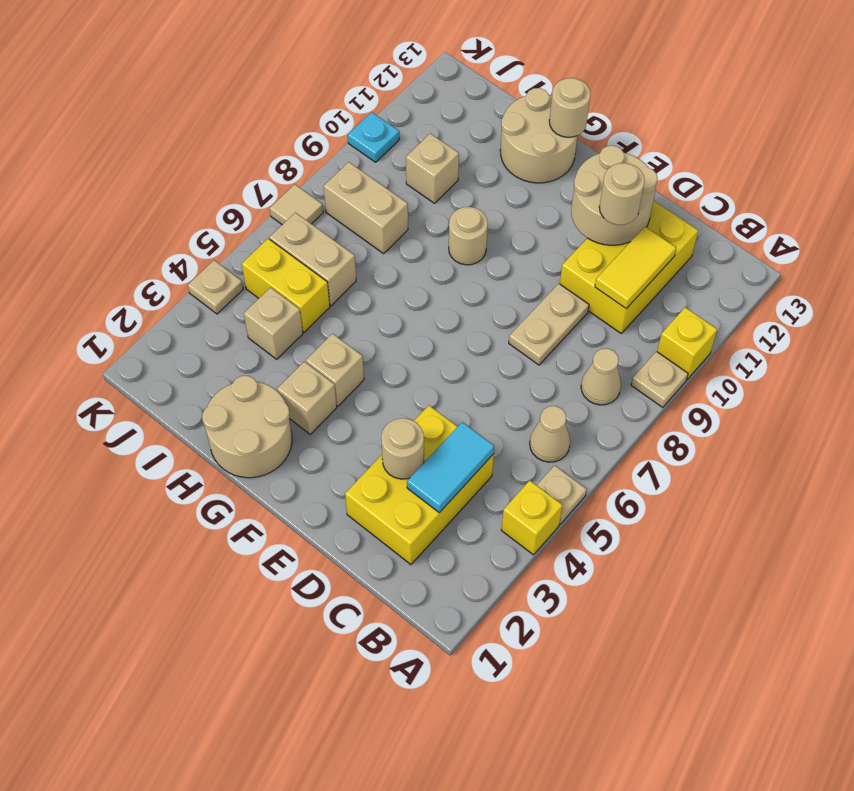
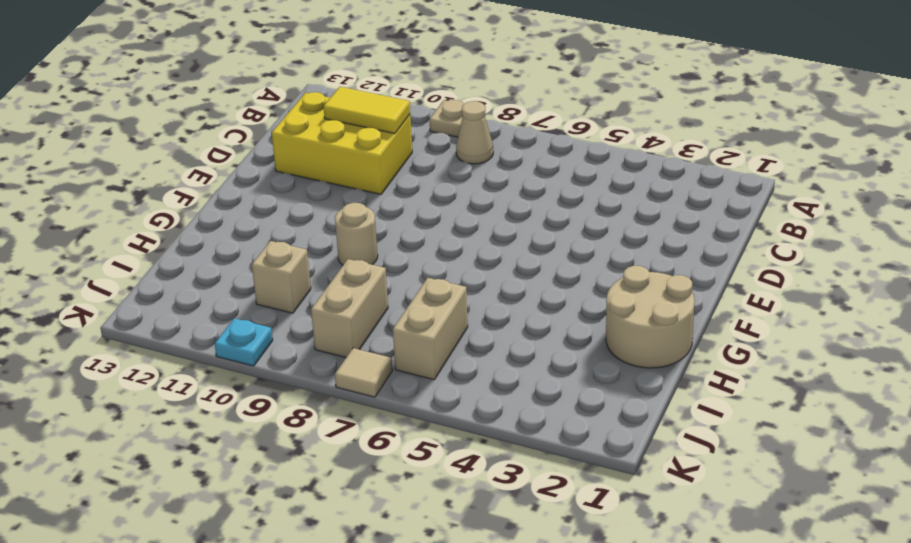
none -> yellow brick A4 level 1
none -> tan plate A5 level 1
none -> yellow brick A10 level 1

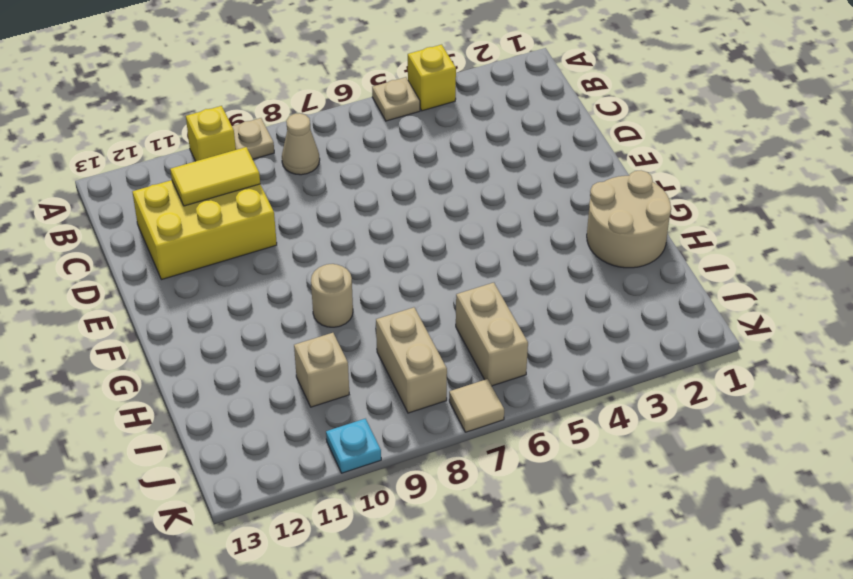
none -> tan cone B6 level 1
none -> yellow brick C2:D4 level 1
none -> tan plate D8:D9 level 1

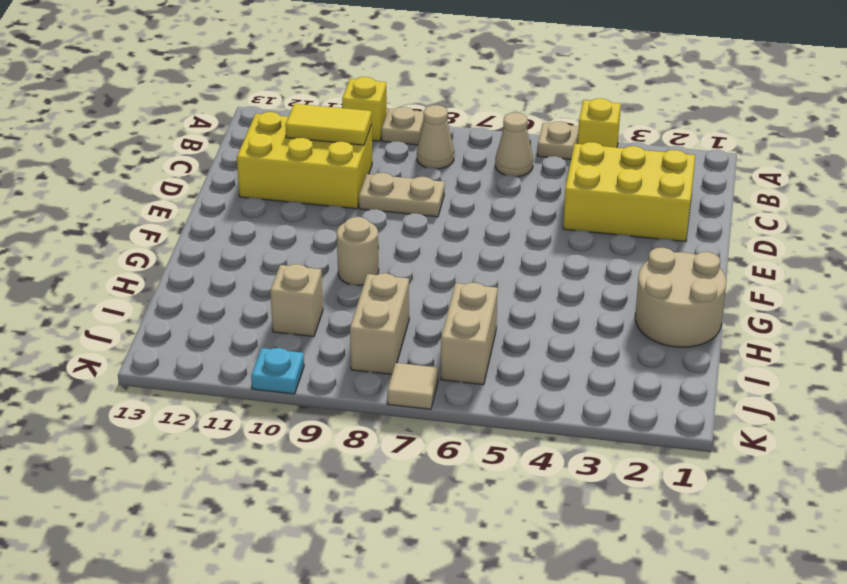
none -> tan brick G3 level 1
none -> tan brick G4 level 1
none -> tan round brick G12:H13 level 1

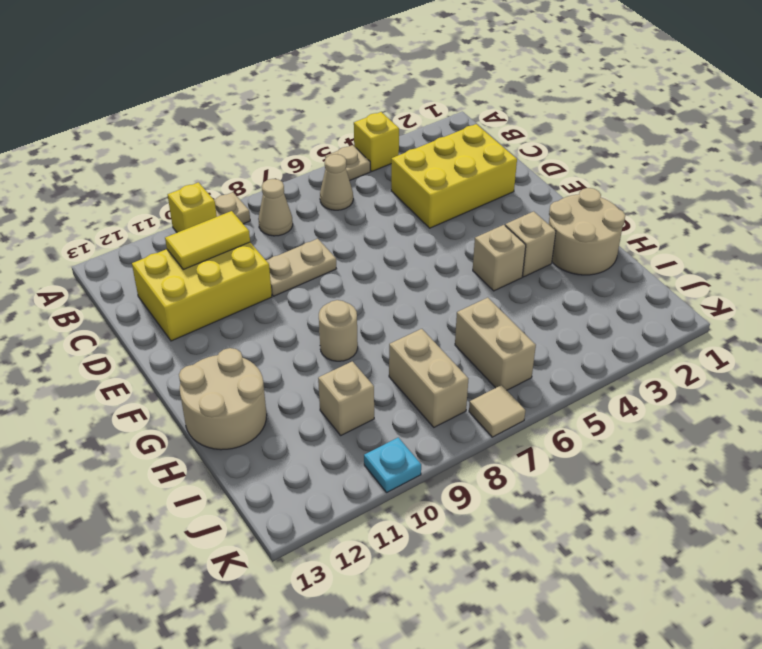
none -> tan brick I4 level 1
none -> yellow brick I5:J5 level 1
none -> tan plate K4 level 1

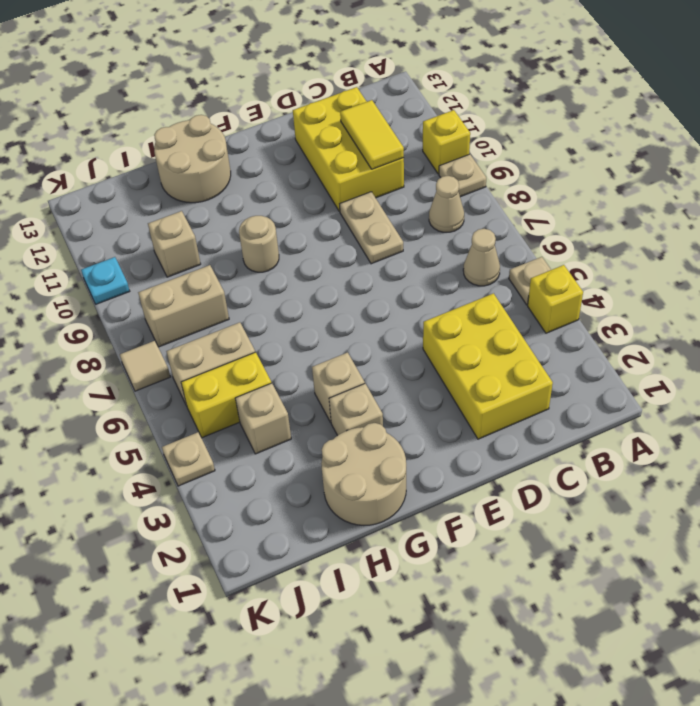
none -> cyan tile C3:C4 level 2
none -> tan round brick D3 level 2
none -> tan round brick D11:E12 level 2

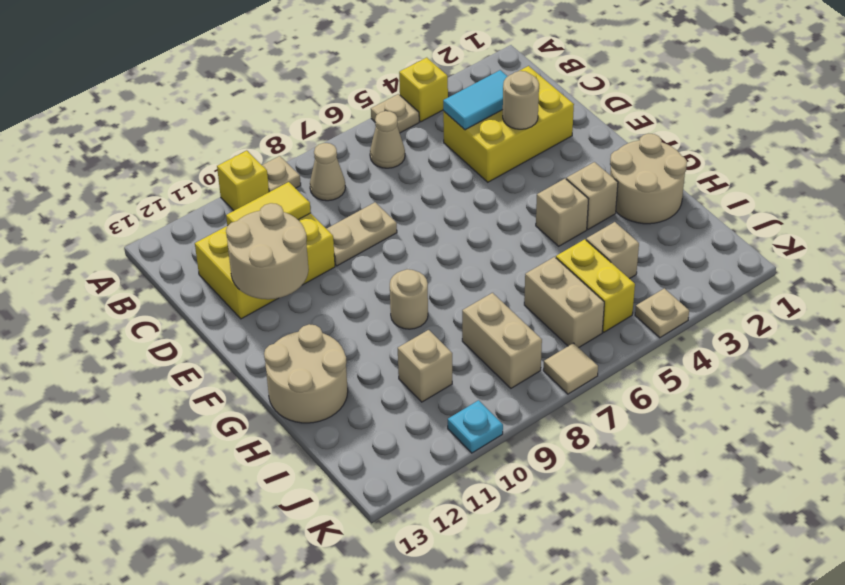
none -> tan round brick G13 level 2
none -> tan round brick D11 level 3

